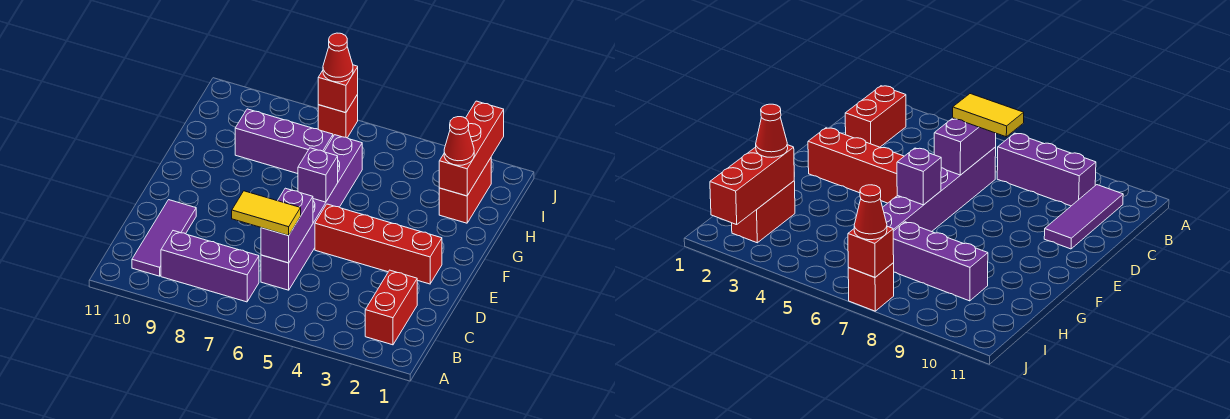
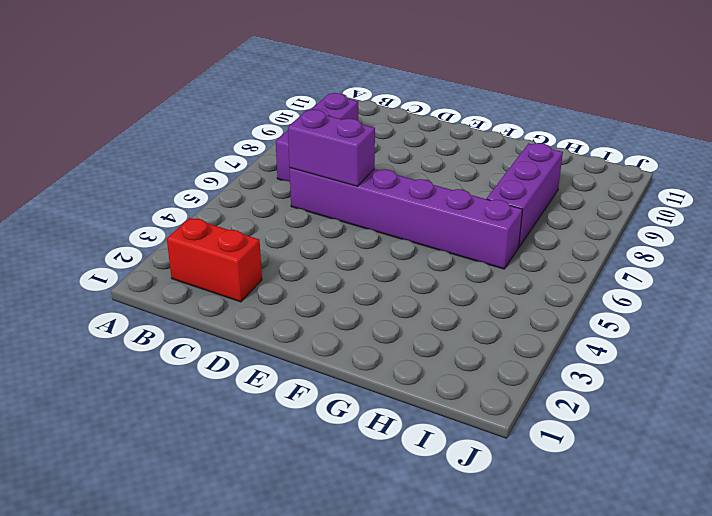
none -> purple tile B10:D10 level 1
none -> red brick E2:E5 level 1
none -> red brick H2:I2 level 1

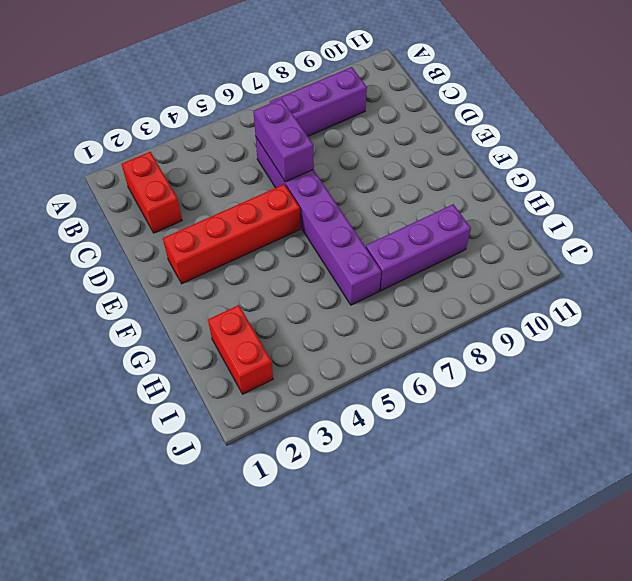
none -> purple tile B10:D10 level 1
none -> red brick J7 level 1
none -> purple brick F6 level 2

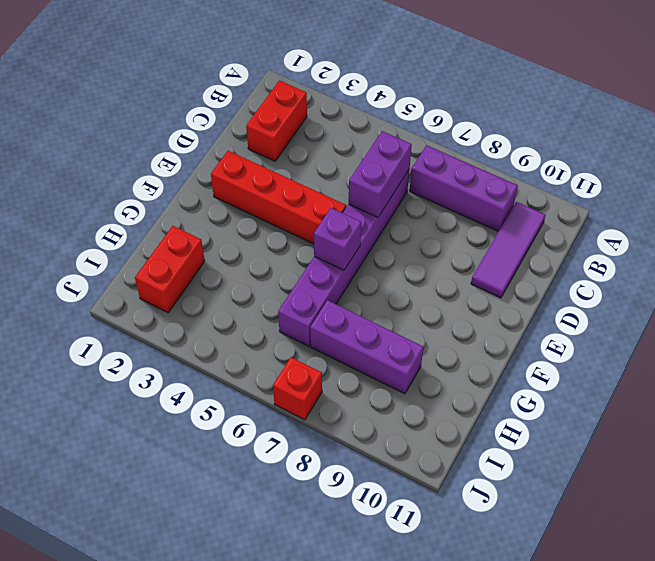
none -> red brick H2:J2 level 2
none -> red brick J7 level 2
none -> yellow tile C6:C7 level 3

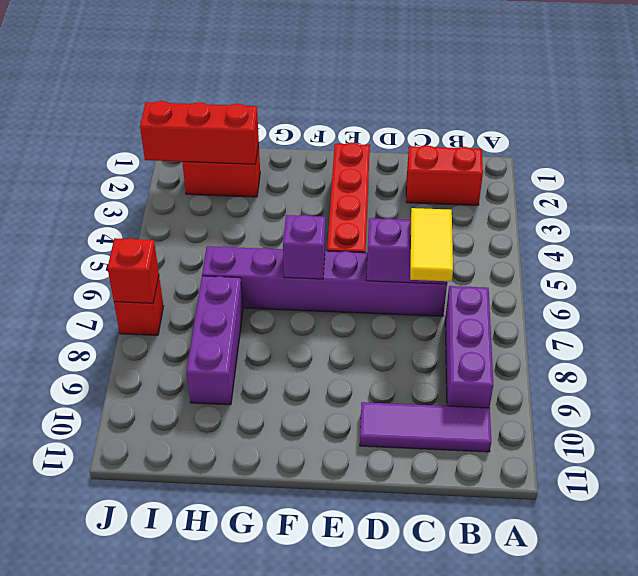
none -> red cone H2 level 3
none -> red cone J7 level 3

